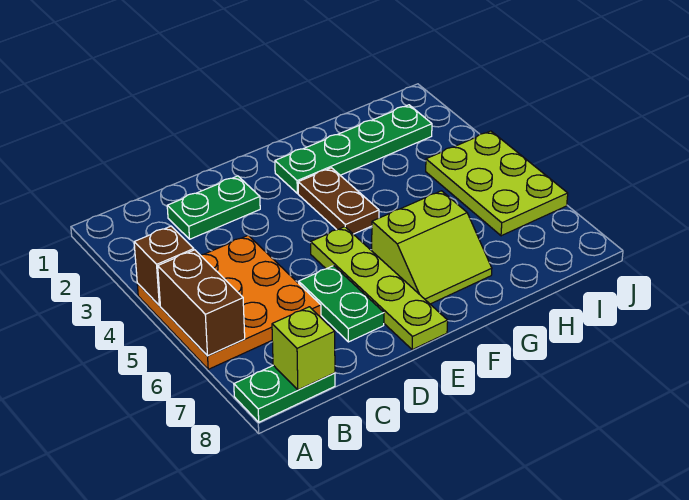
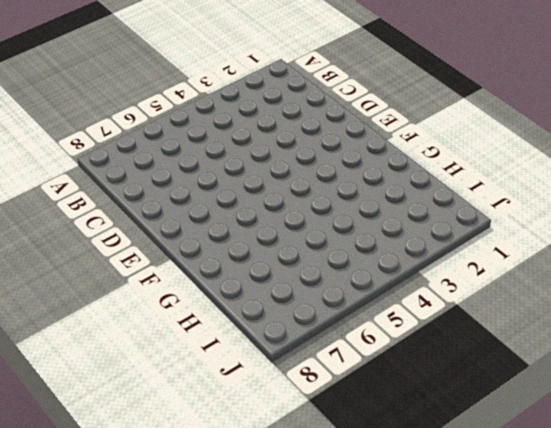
none -> orange plate A4:C6 level 1
none -> green plate A8:B8 level 1
none -> green plate C2:D2 level 1

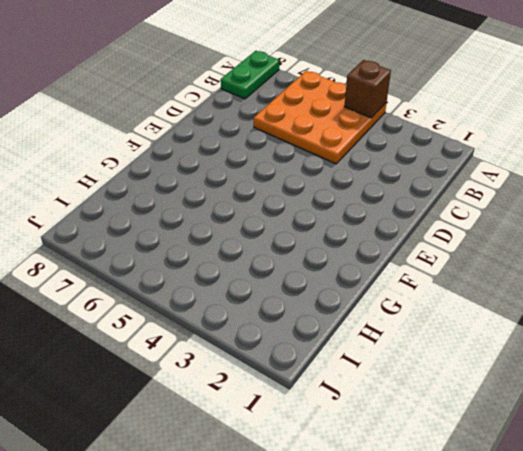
none -> green plate C2:D2 level 1
none -> green plate D6:D7 level 1
none -> lime plate E5:E8 level 1

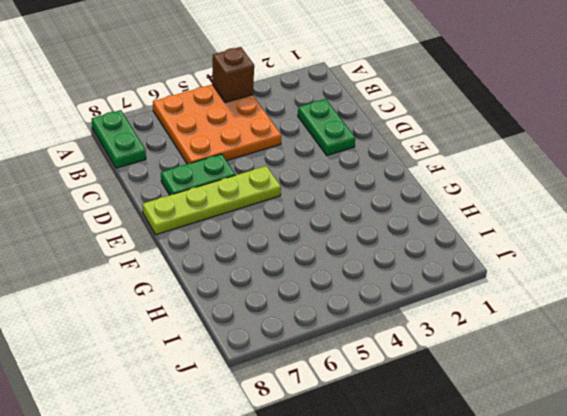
none -> green plate F2:I2 level 1
none -> brown plate F3:F4 level 1
none -> lime slope F6:G7 level 1 top 6

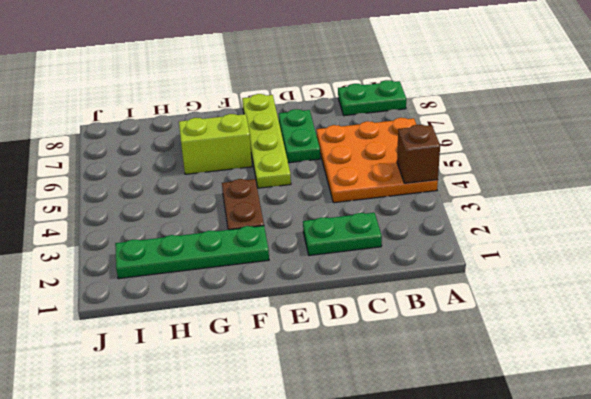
none -> lime plate I4:J6 level 1
none -> brown brick A5:A6 level 2
none -> lime brick B8 level 2

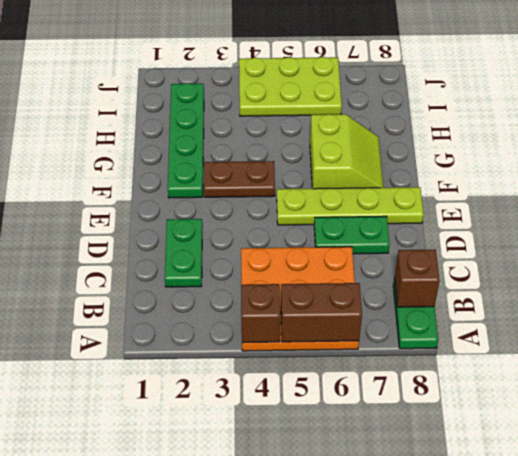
brown brick B8 level 2 -> lime brick B8 level 2

